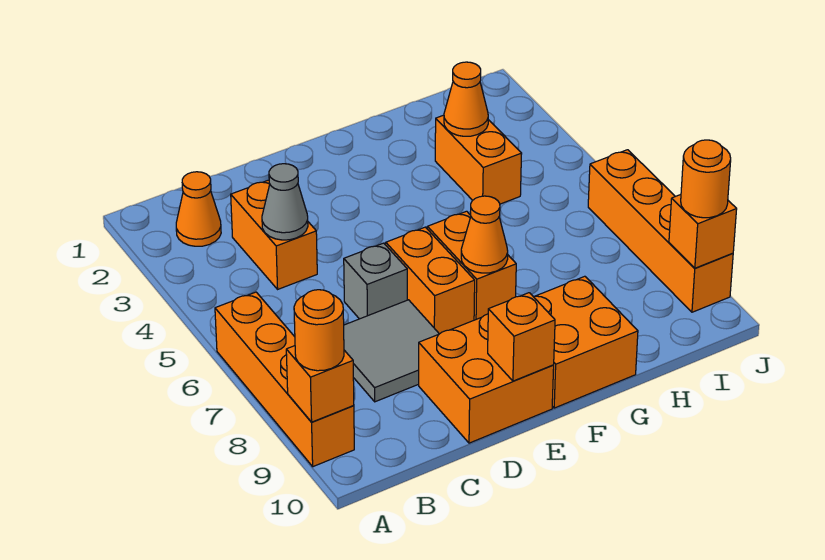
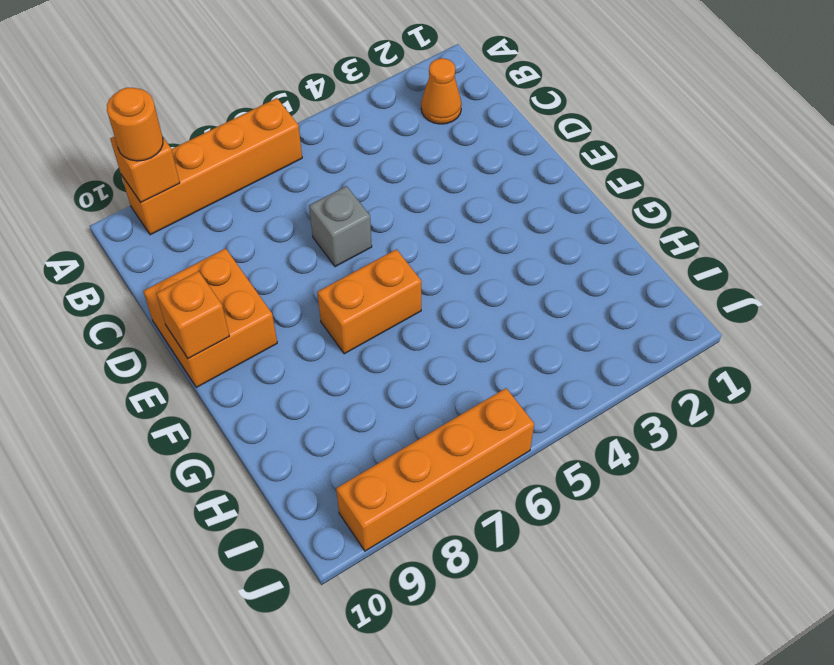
none -> orange brick C3:C4 level 1
none -> grey tile C7:D8 level 1
none -> orange brick E6:E7 level 1

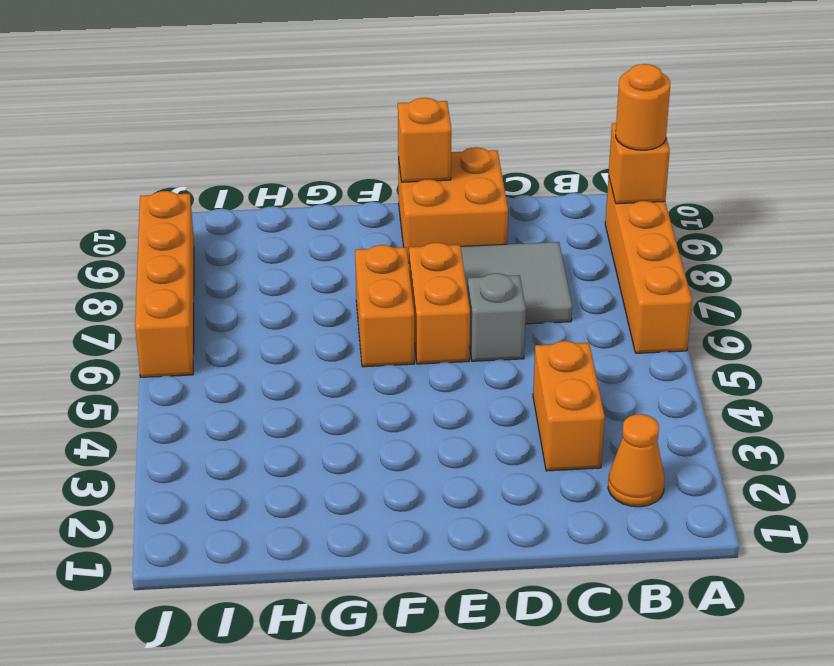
none -> orange brick F9:G10 level 1
none -> orange brick H3:H4 level 1
none -> grey cone C4 level 2

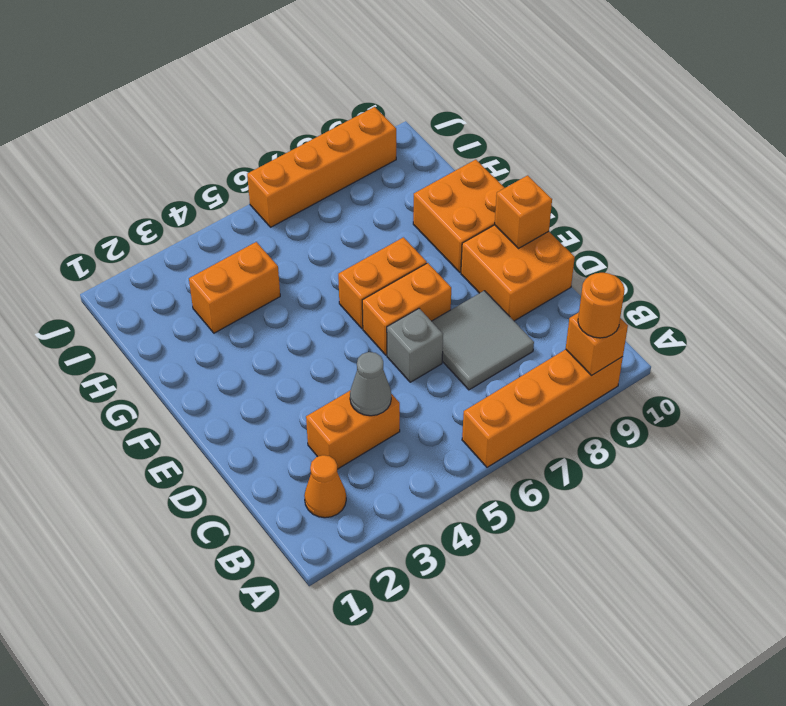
none -> orange cone F7 level 2
none -> orange cone H3 level 2
none -> orange brick J9 level 2

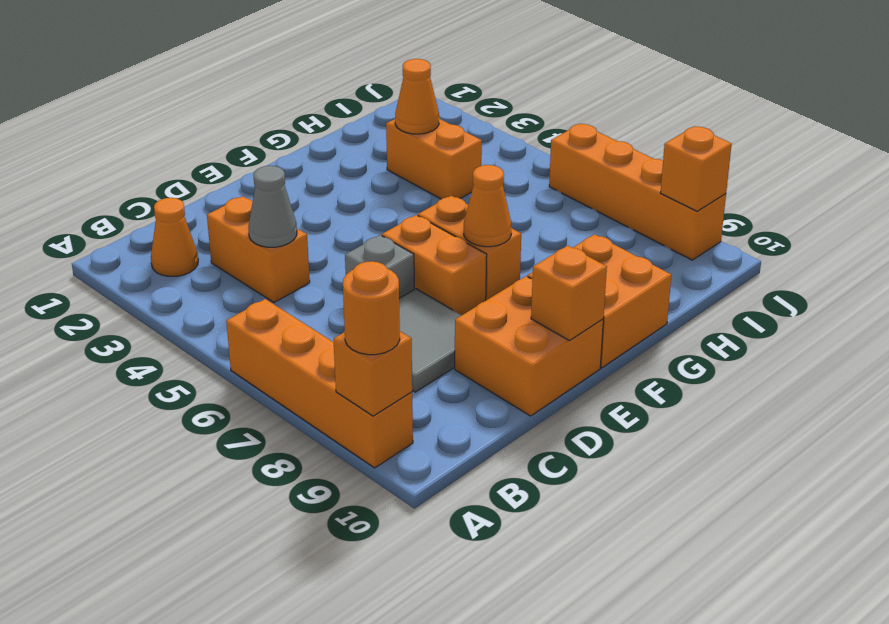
none -> orange round brick J9 level 3

